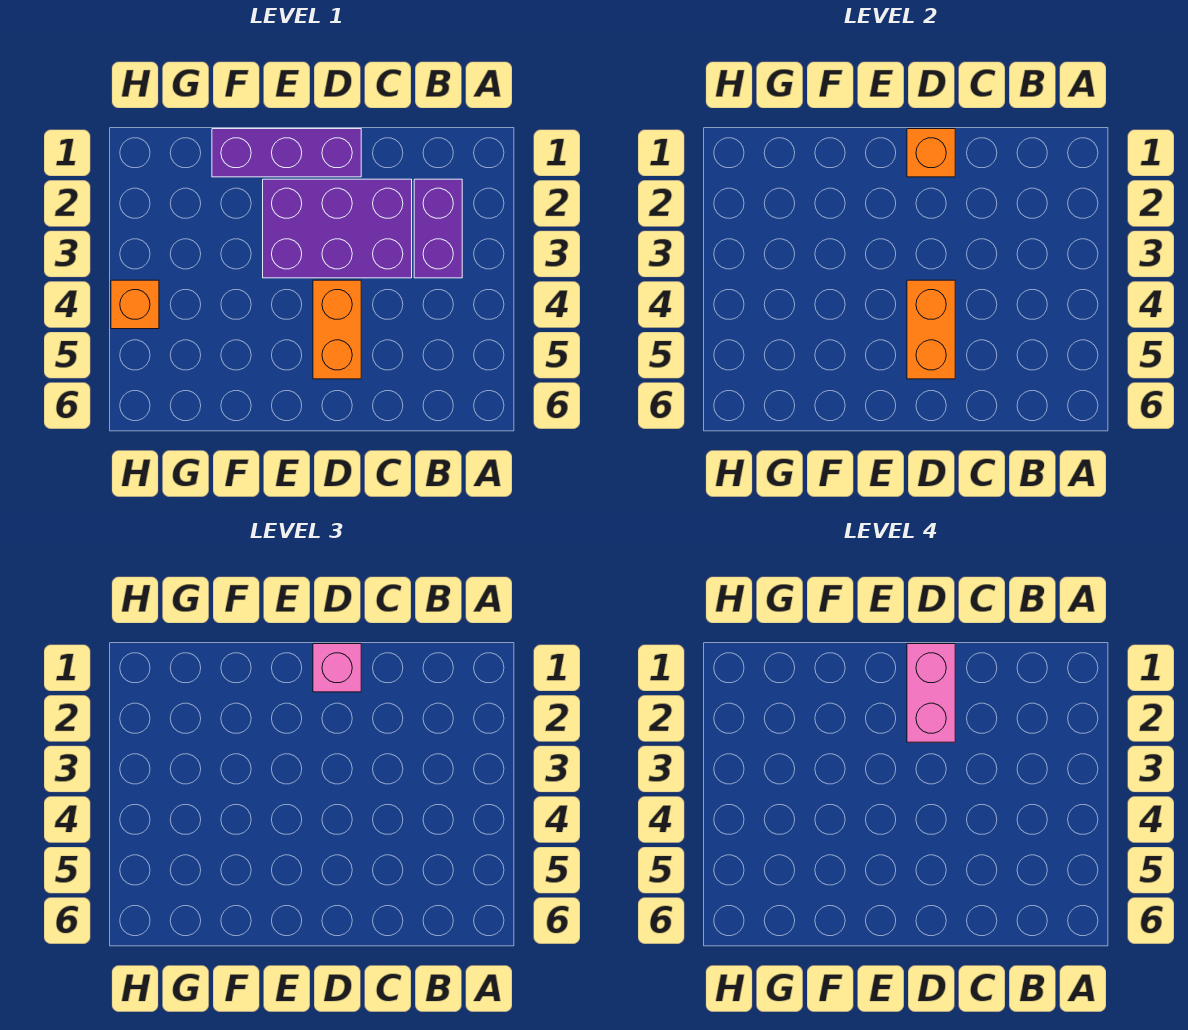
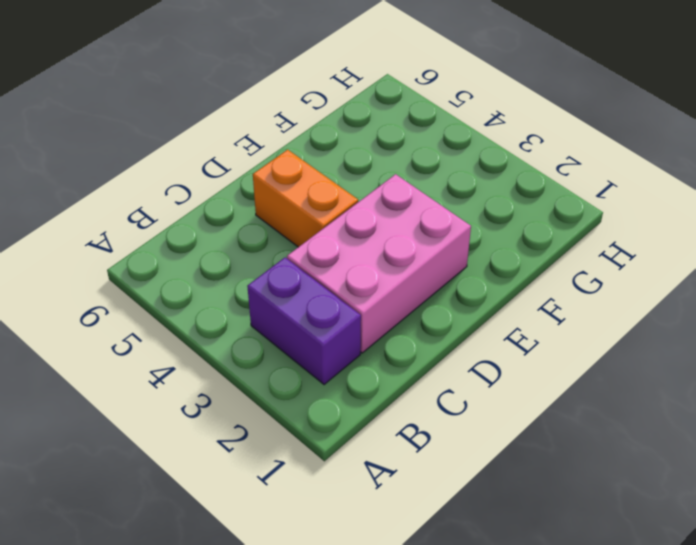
pink brick C2:E3 level 1 -> purple brick C2:E3 level 1
none -> purple brick D1:F1 level 1
none -> orange brick H4 level 1

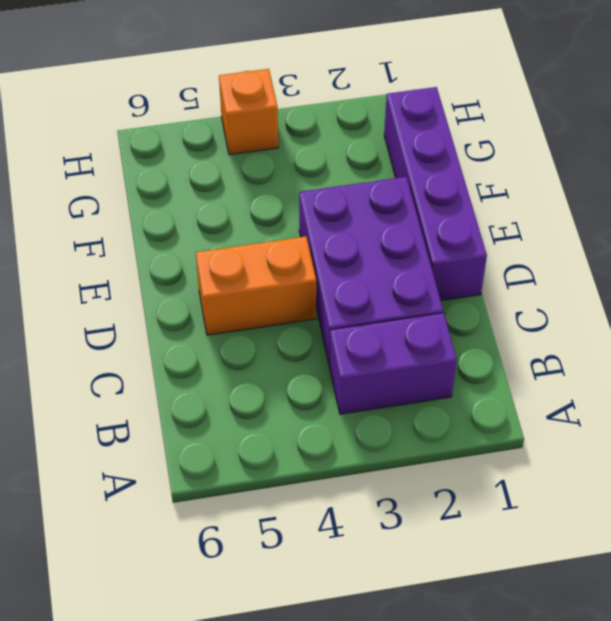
purple brick D1:G1 level 1 -> purple brick D1:F1 level 1
none -> orange brick D1 level 2
none -> orange brick D4:D5 level 2

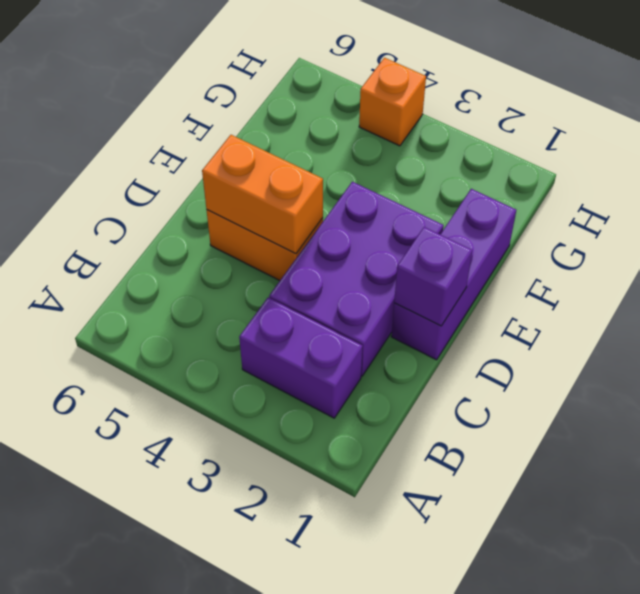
purple brick D1 level 2 -> orange brick D1 level 2
none -> pink brick D1 level 3
none -> pink brick D1:D2 level 4

